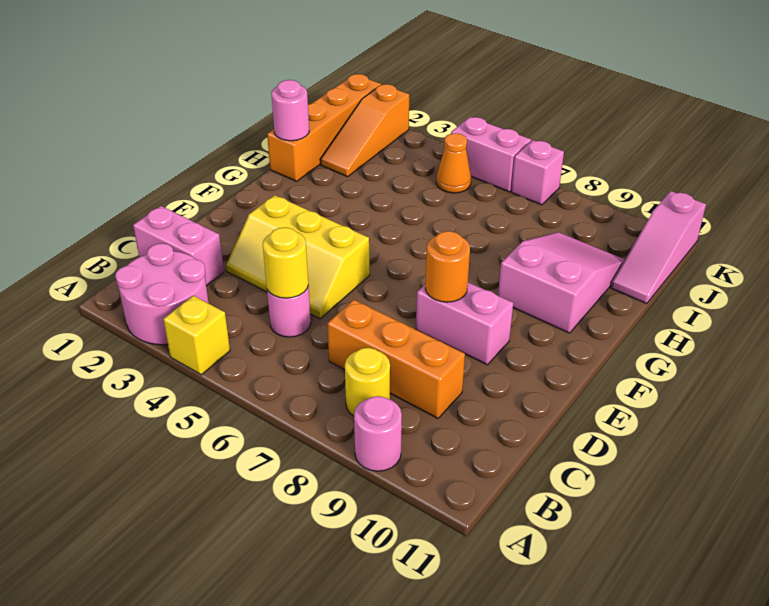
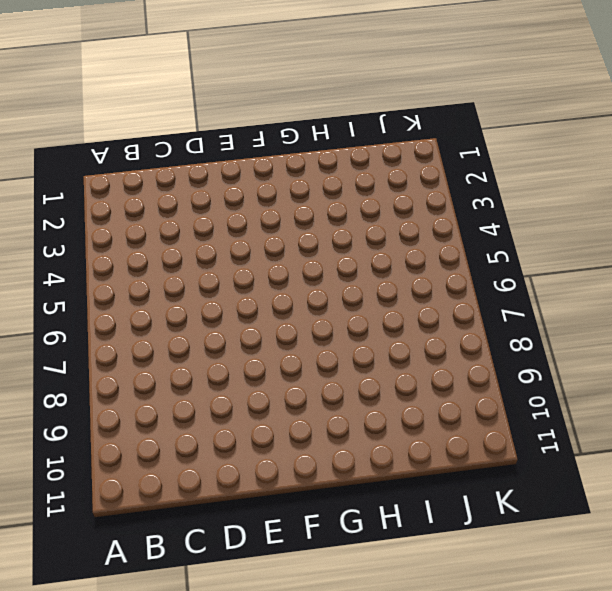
none -> pink round brick A2:B3 level 1
none -> yellow brick A4 level 1
none -> pink round brick A9 level 1

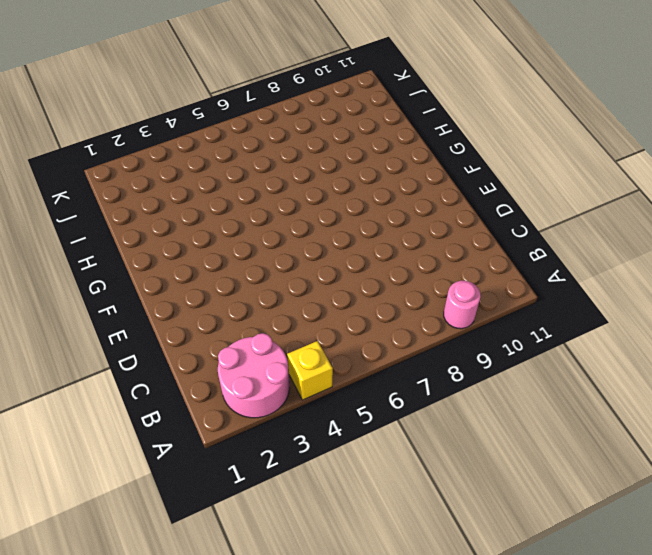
none -> yellow round brick B8 level 1
none -> pink brick C1:C2 level 1
none -> pink round brick C5 level 1

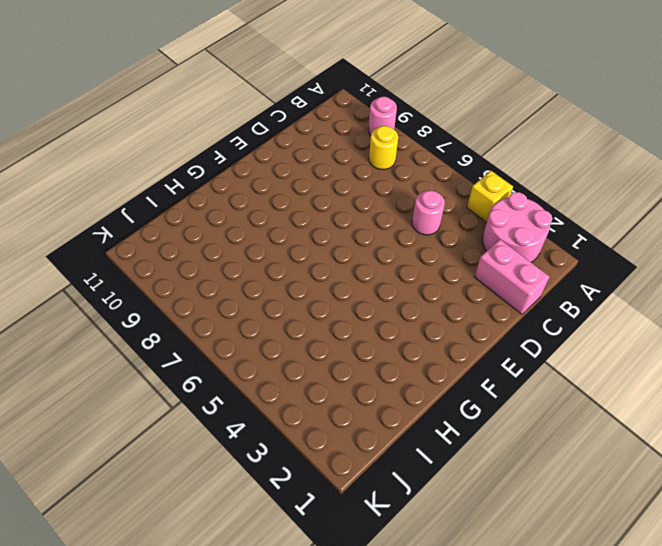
none -> orange brick C7:C9 level 1
none -> yellow slope D3:E5 level 1 top E
none -> pink brick E8:E9 level 1

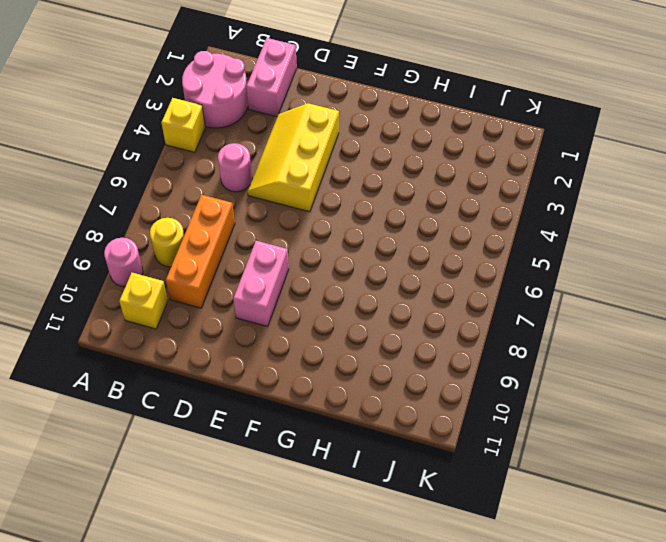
yellow brick B10 level 1 -> none
none -> pink slope G9:I10 level 1 top G
none -> orange brick H1:K1 level 1
none -> orange slope I2:K2 level 1 top K

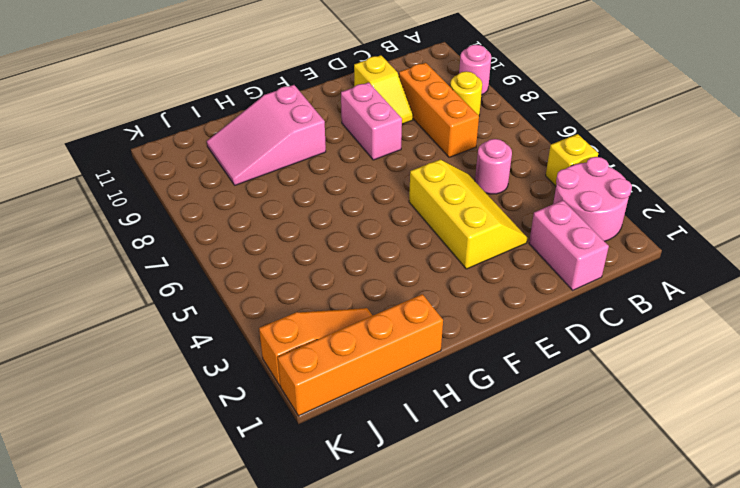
yellow slope D9:D10 level 1 top 10 -> none
none -> pink slope I11:K11 level 1 top K
none -> orange cone J5 level 1
none -> pink brick K5:K6 level 1

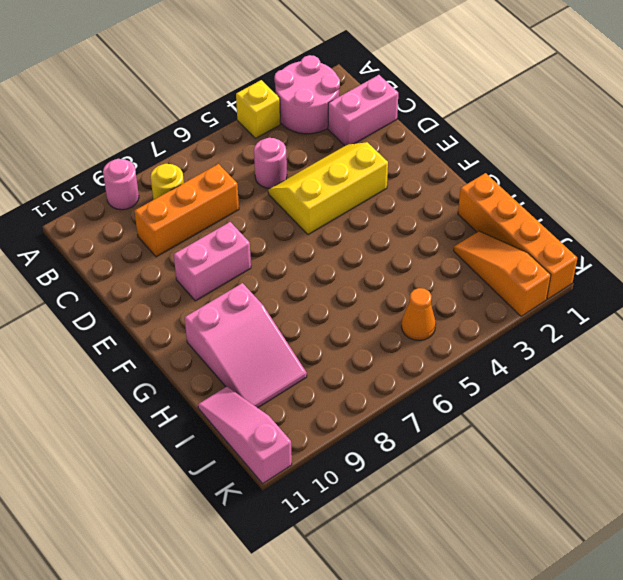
none -> pink brick K5:K6 level 1
none -> pink brick K7 level 1
none -> yellow round brick C5 level 2

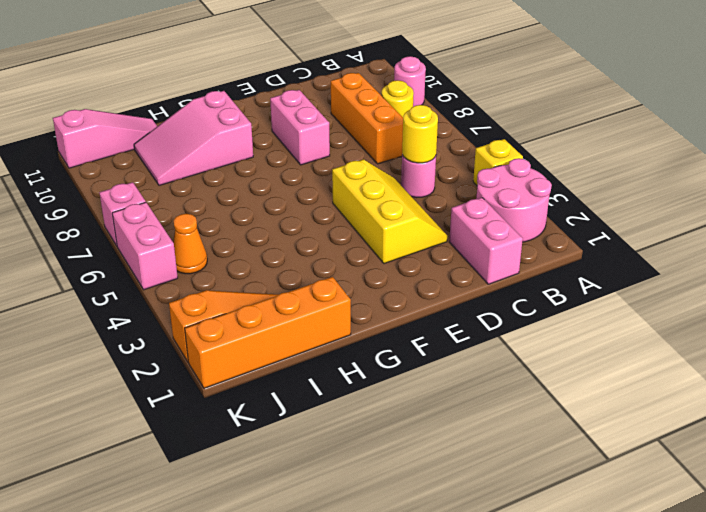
none -> orange round brick E8 level 2
none -> pink round brick H1 level 2

